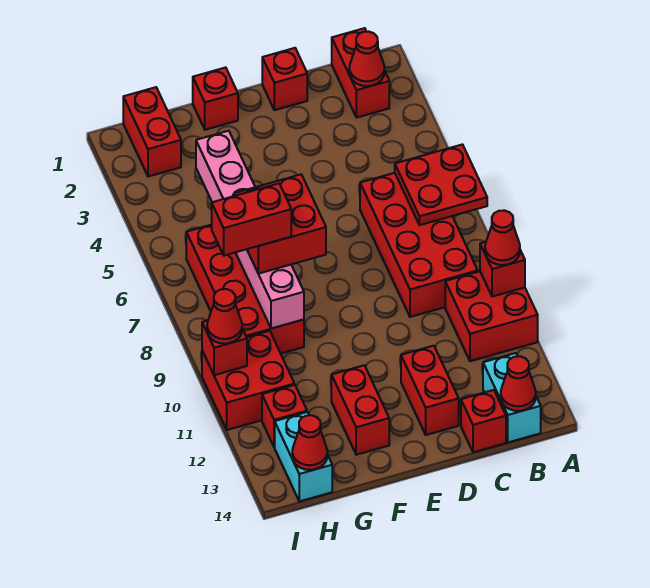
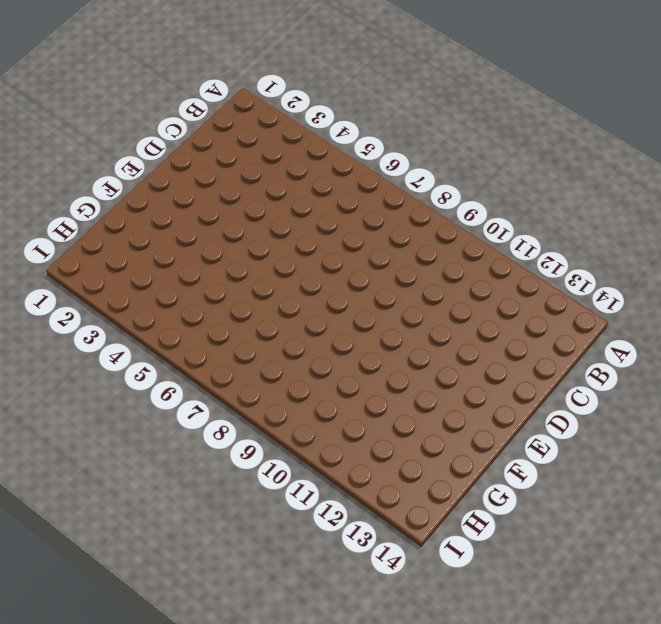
none -> red brick A10:B11 level 1
none -> red brick B1:B2 level 1
none -> red brick B6:C9 level 1

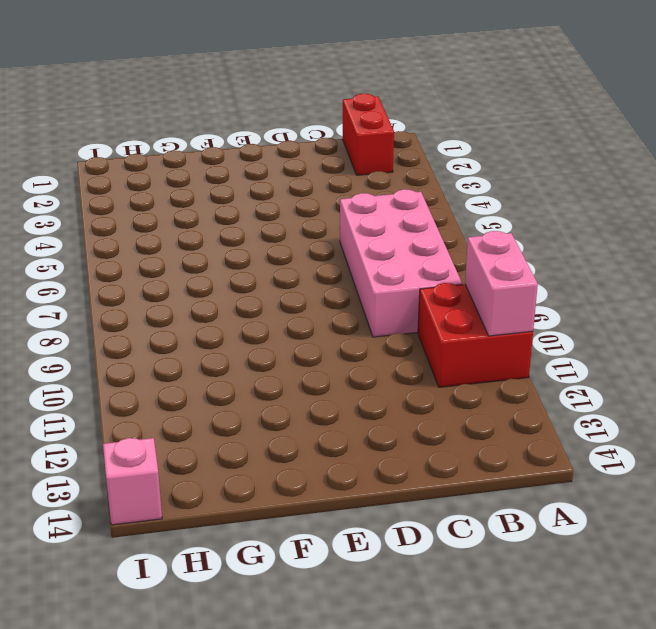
pink brick A10:A11 level 2 -> red brick A10 level 2
pink brick B6:C9 level 1 -> red brick B6:C9 level 1
pink brick I14 level 1 -> none
none -> cyan brick B13:B14 level 1
none -> red brick C14 level 1
none -> red brick D1 level 1

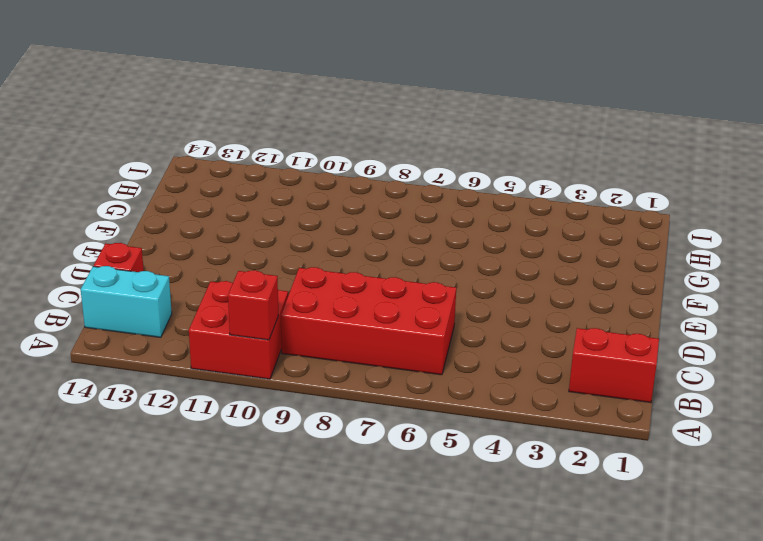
none -> red brick D1 level 1
none -> red brick D12:D13 level 1
none -> red brick F1 level 1

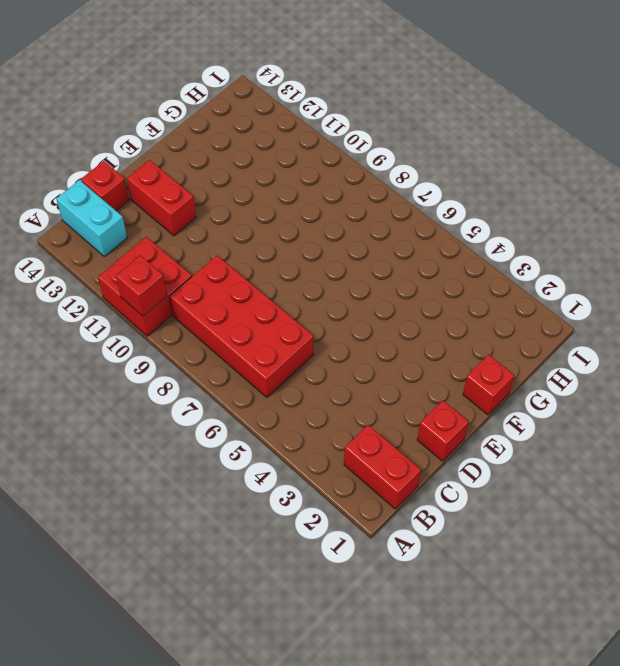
none -> red brick F12:F13 level 1
none -> red brick G6:H9 level 1
none -> red brick H1:H2 level 1

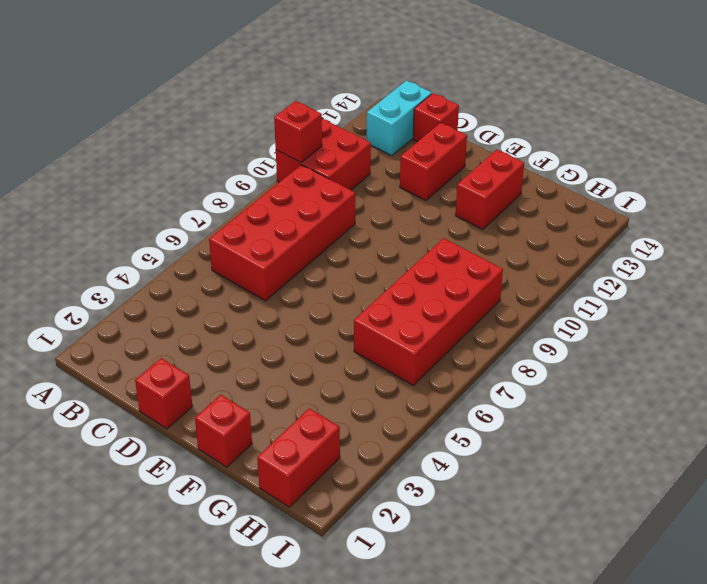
none -> red brick B1:B2 level 1
none -> red brick H10:I11 level 1
none -> red brick H12 level 1

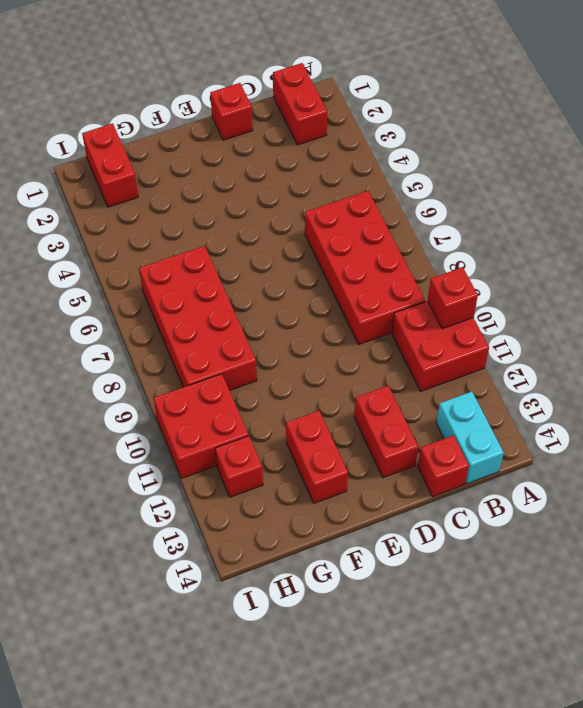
none -> red brick F1 level 1
none -> cyan brick H13:H14 level 1
none -> red plate A6:B7 level 2

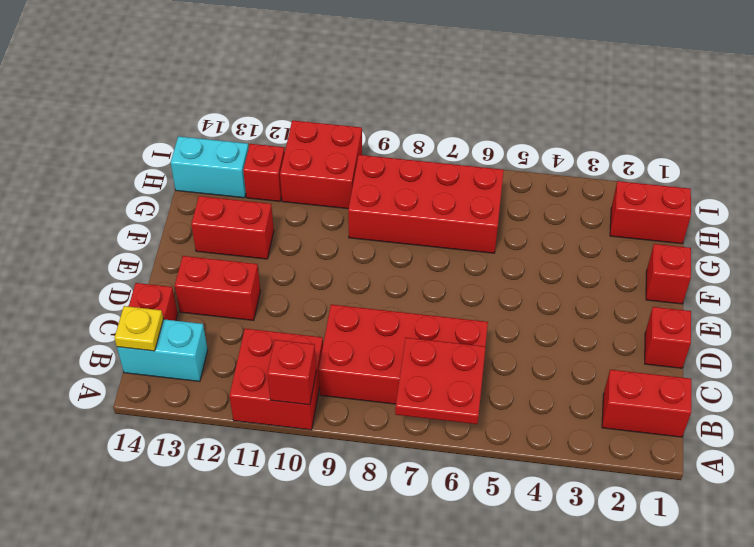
yellow plate B14 level 2 -> red cone B14 level 2
none -> red cone B2 level 2
none -> pink brick G4:G9 level 2
none -> red cone H14 level 2

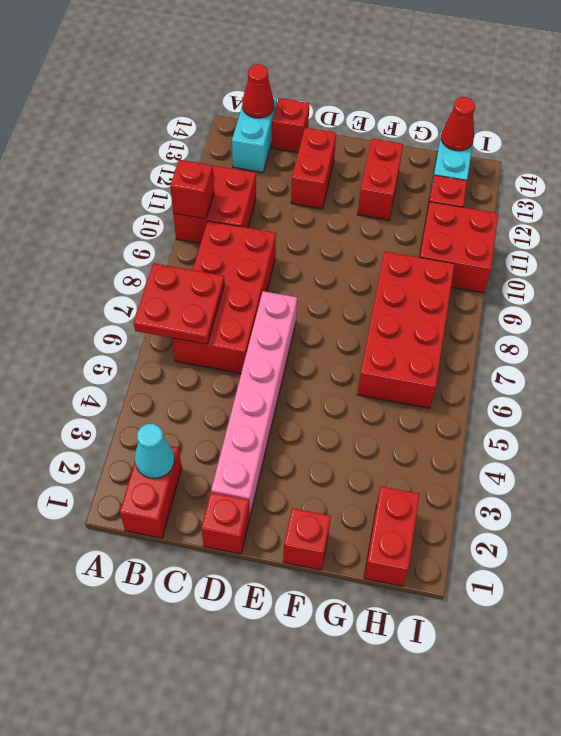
cyan cone B2 level 2 -> red cone B2 level 2
pink brick D2:D7 level 1 -> pink brick G4:G9 level 2
none -> red brick I10 level 2
none -> red cone A10 level 3
none -> red brick F7:G8 level 3

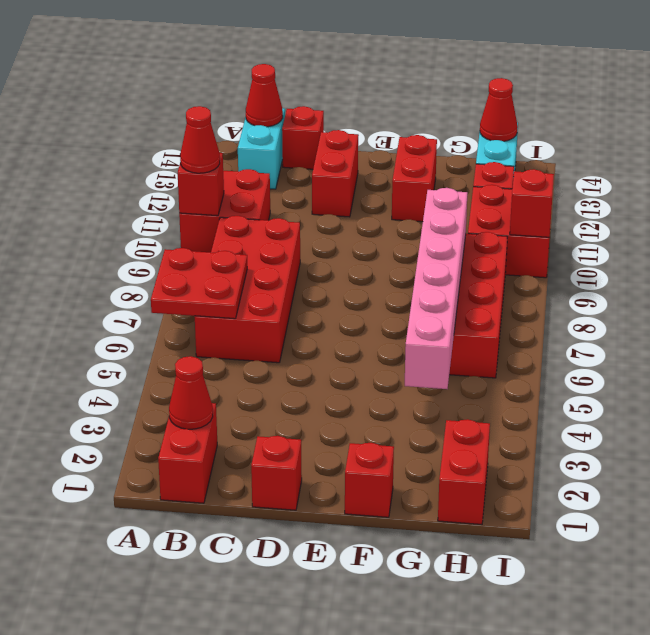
none -> red brick F7:G8 level 3
none -> red cone I10 level 3
none -> red brick G8:H8 level 4

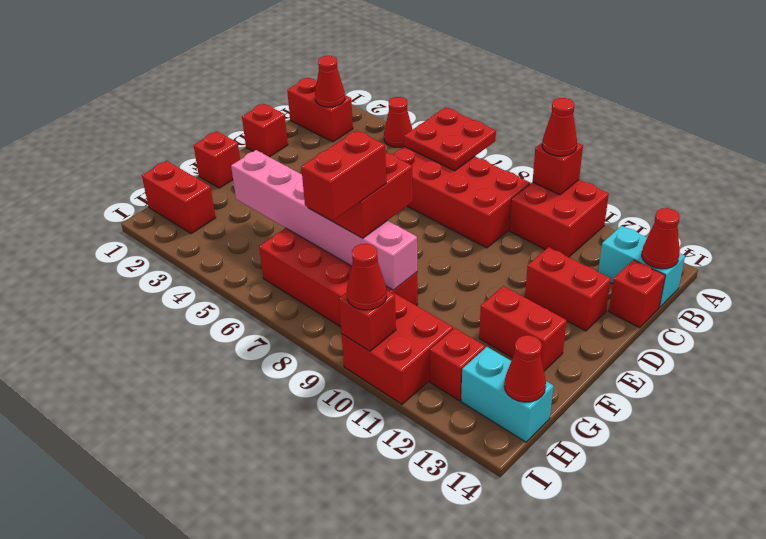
red cone A4 level 1 -> none

